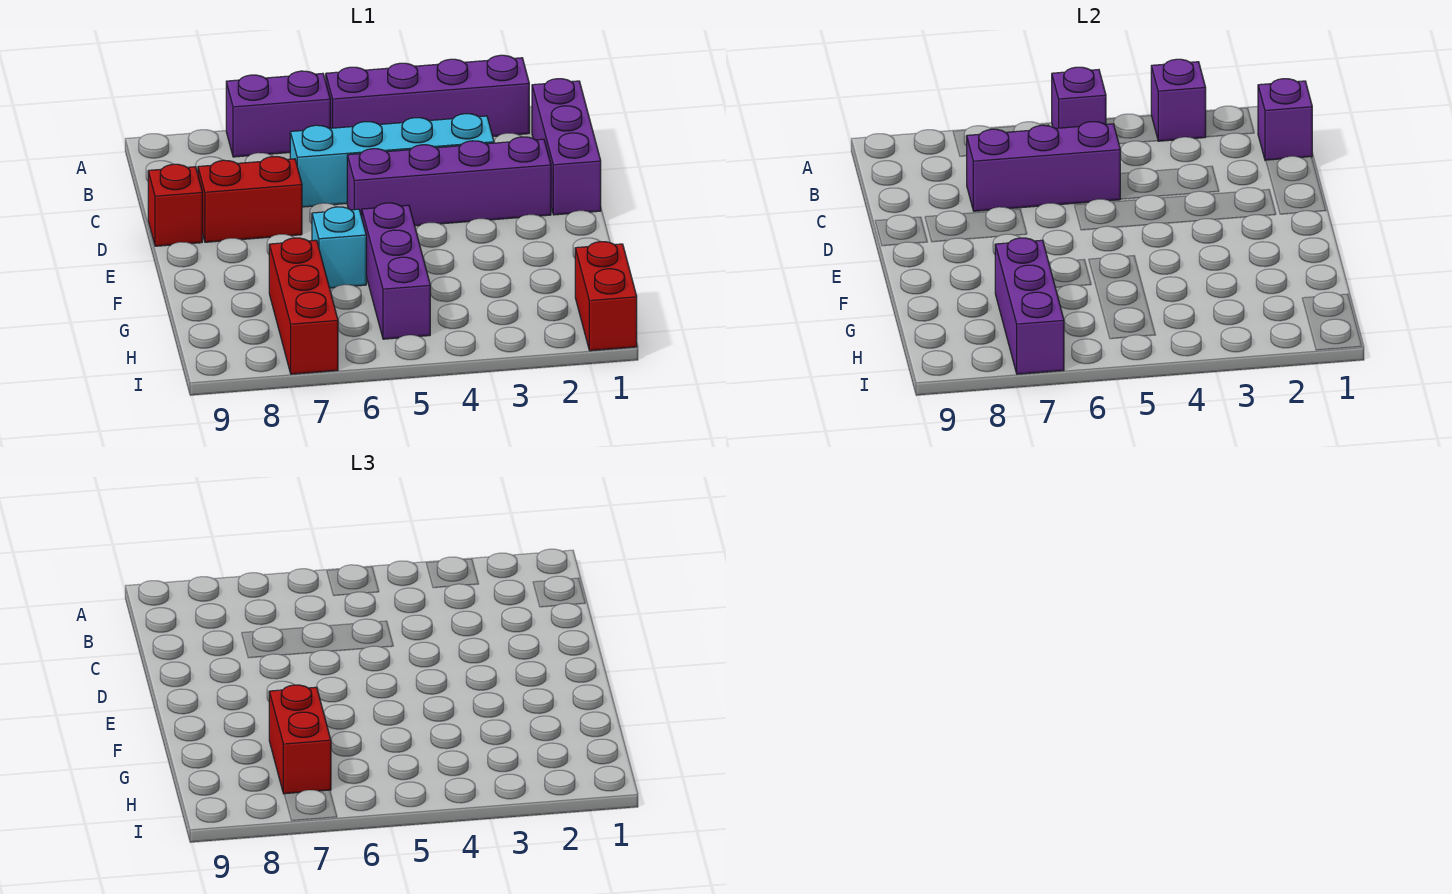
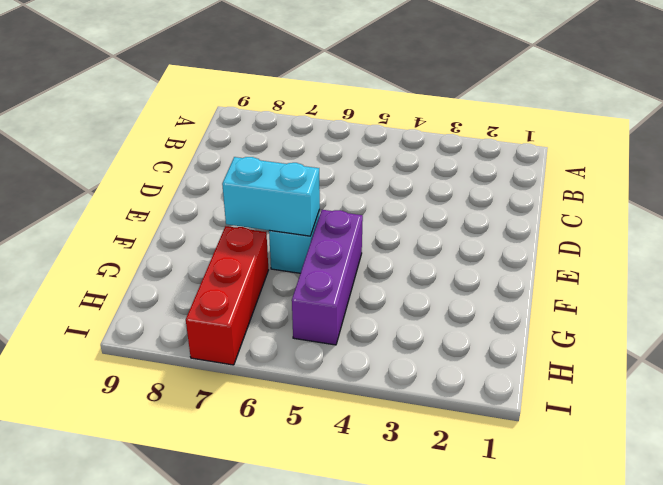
cyan brick F6:F7 level 2 -> none
none -> purple brick A2:A5 level 1
none -> purple brick A6:A7 level 1
none -> purple brick B1:D1 level 1

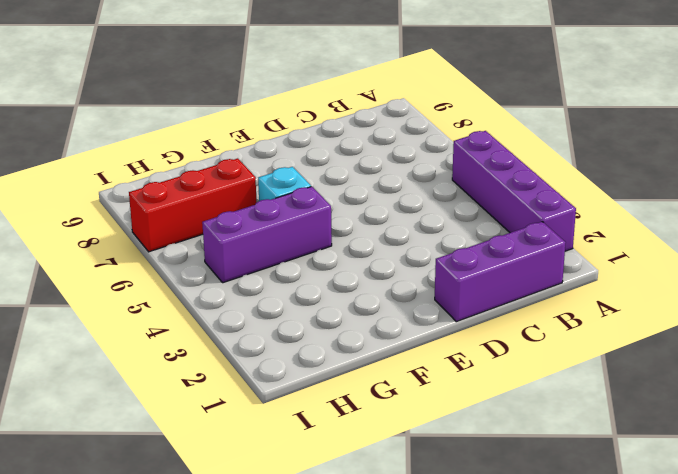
none -> purple brick A6:A7 level 1
none -> cyan brick C3:C6 level 1
none -> purple brick D2:D5 level 1

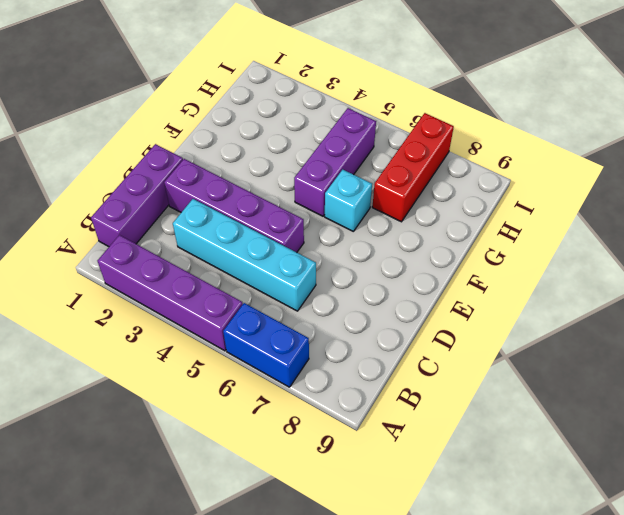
blue brick A6:A7 level 1 -> purple brick A6:A7 level 1
none -> red brick D7:D8 level 1
none -> red brick D9 level 1
none -> red brick H1:I1 level 1

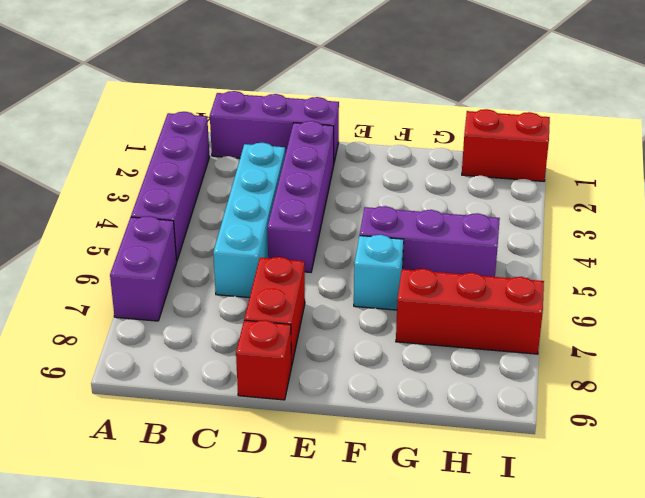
none -> purple brick A3 level 2
none -> purple brick A5 level 2
none -> purple brick B1 level 2

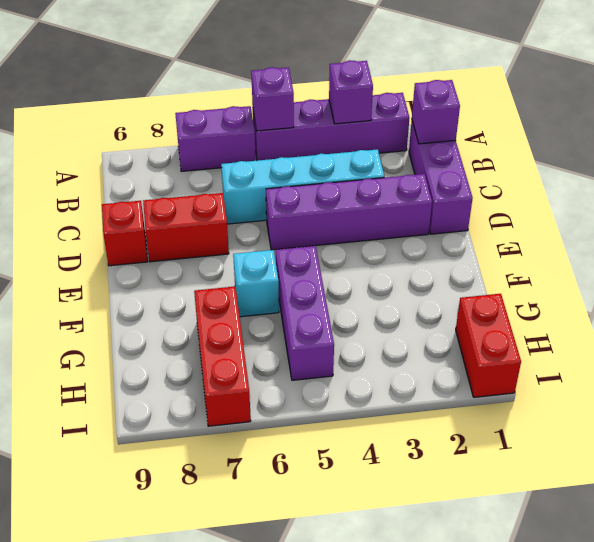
none -> purple brick C5:C7 level 2
none -> purple brick G7:I7 level 2
none -> red brick G7:H7 level 3

